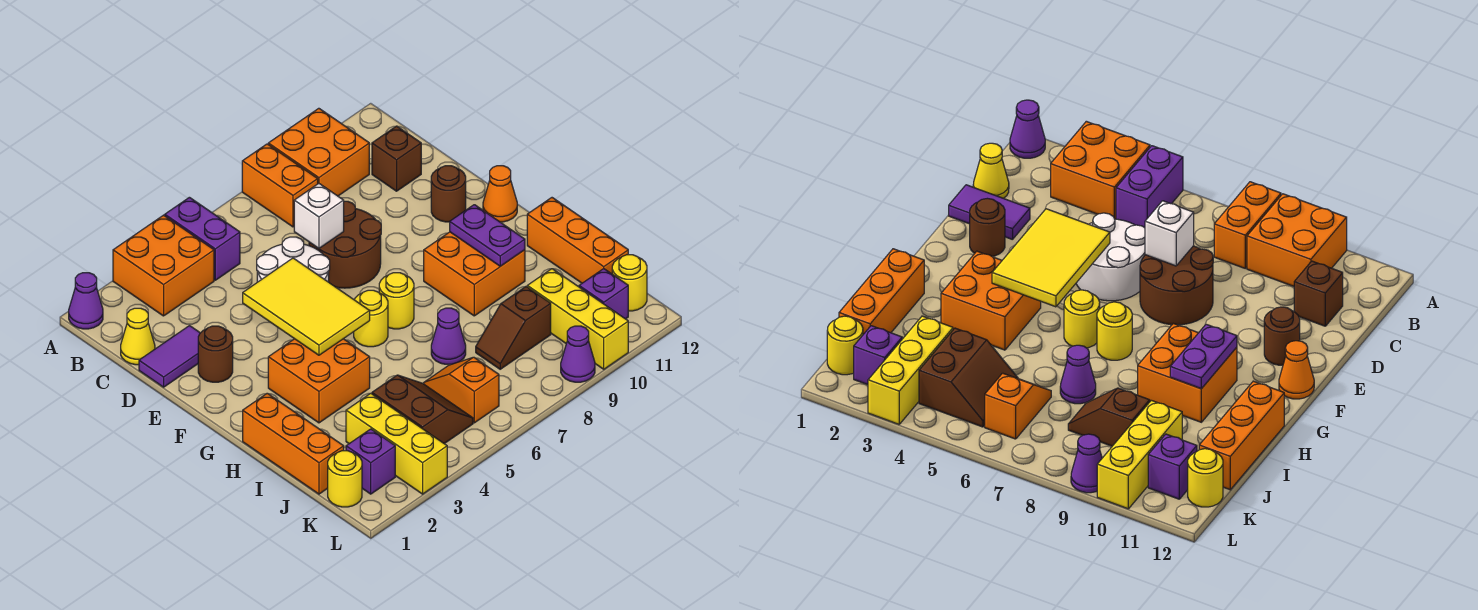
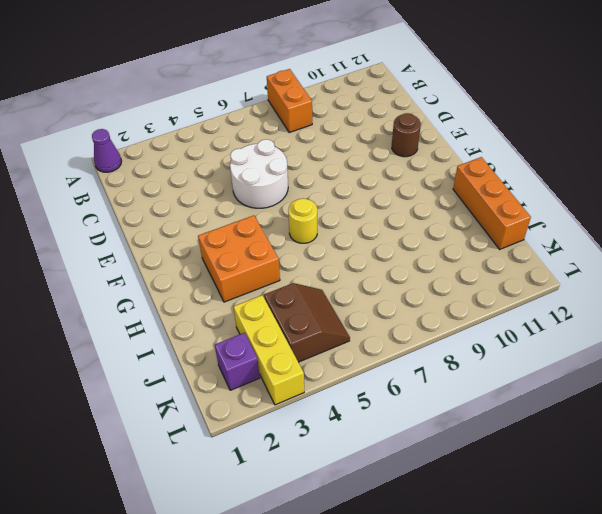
none -> orange brick A3:B4 level 1
none -> purple brick A5:B5 level 1
none -> orange brick A9:B10 level 1
none -> yellow cone C1 level 1

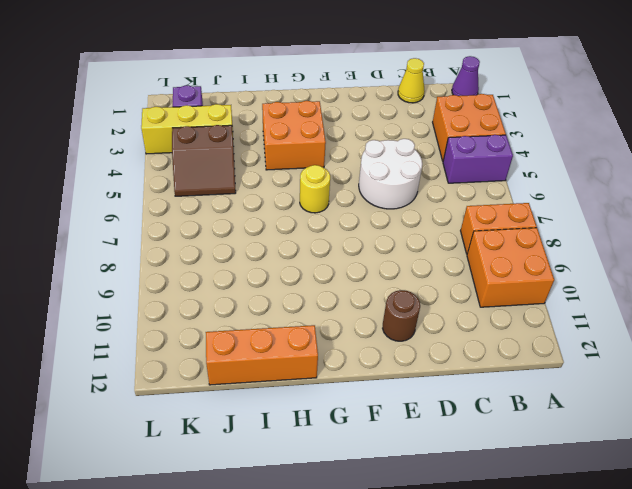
none -> brown brick C11 level 1
none -> purple tile D1:D2 level 1
none -> brown round brick D7:E8 level 1
none -> brown round brick E2 level 1

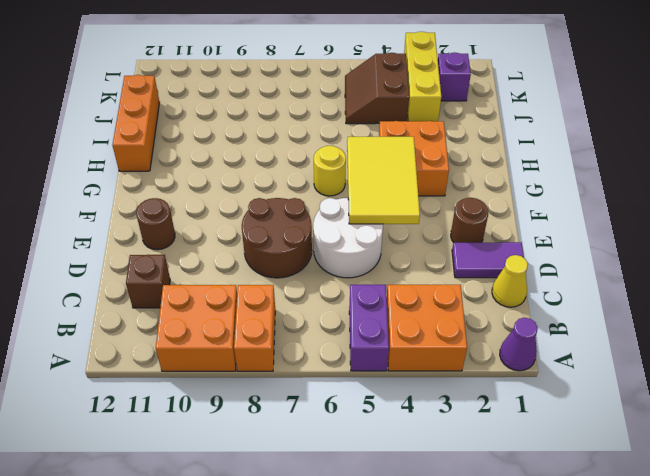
none -> orange cone F12 level 1
none -> yellow round brick G7 level 1
none -> orange brick G9:H10 level 1
none -> orange brick H1:J1 level 1

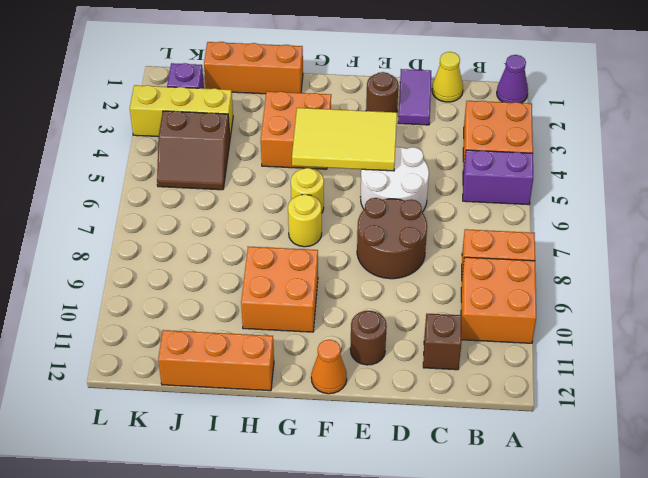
none -> purple cone I7 level 1
none -> orange slope J6:K6 level 1 top K
none -> brown slope J8:J9 level 1 top 9
none -> yellow brick J10:L10 level 1

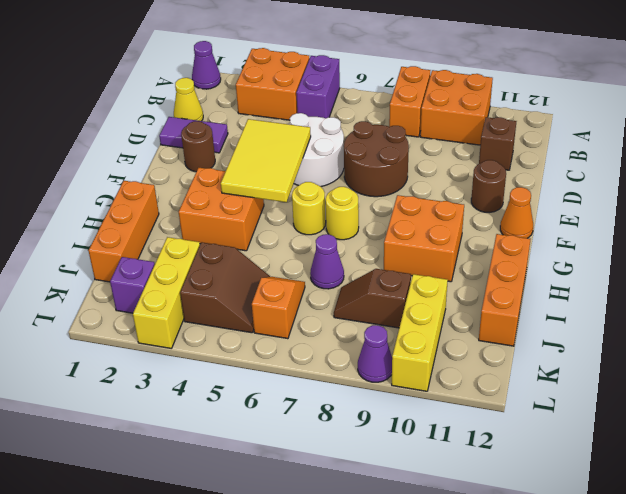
none -> yellow round brick K1 level 1
none -> purple brick K11 level 1
none -> yellow round brick K12 level 1
none -> white brick D7 level 2

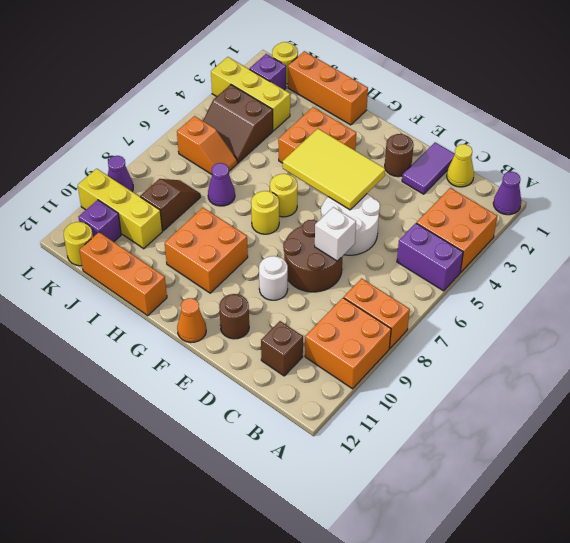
white round brick E9 level 1 -> none
none -> purple plate G10:H10 level 2

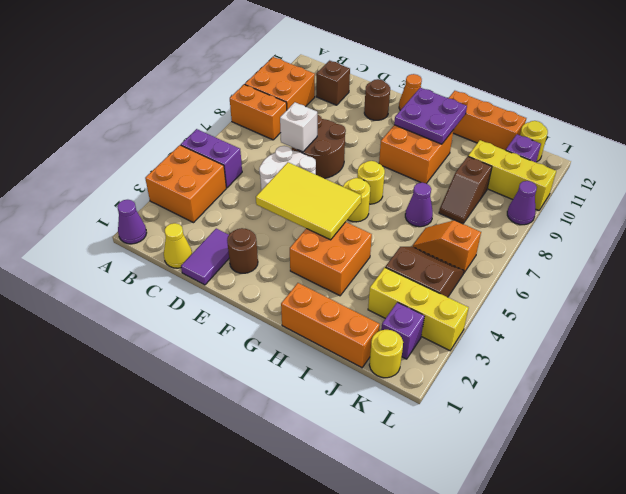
purple plate G10:H11 level 2 -> purple plate G10:H10 level 2

